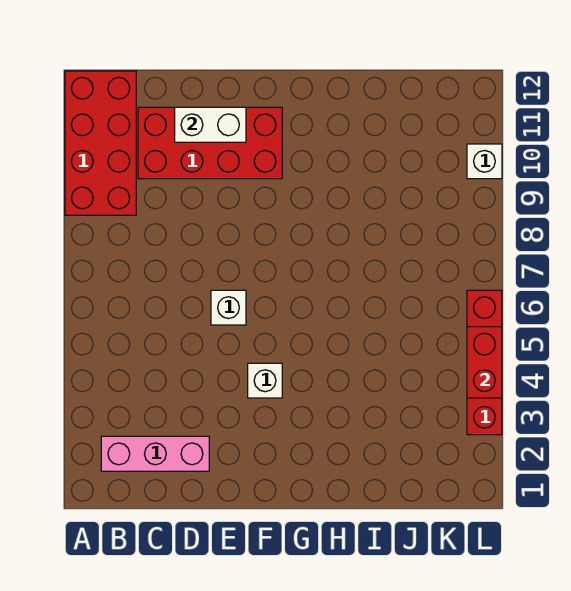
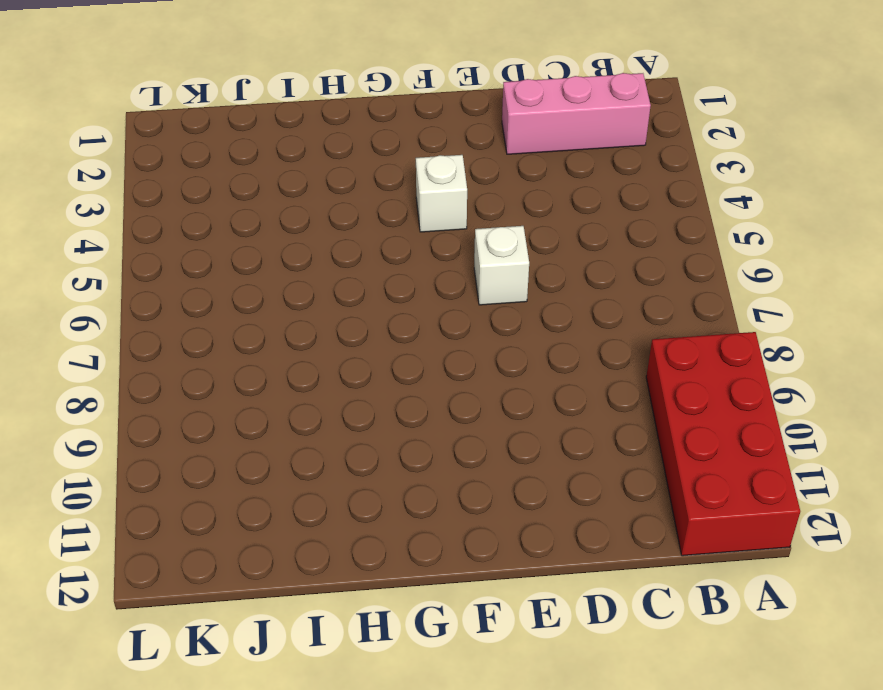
none -> red brick C10:F11 level 1
none -> red brick L3:L6 level 1

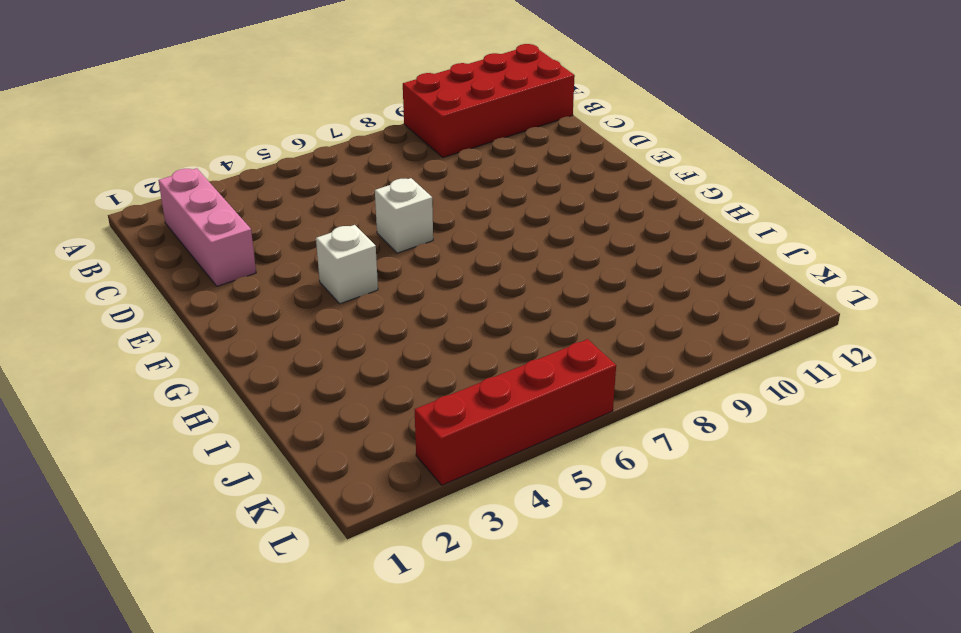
none -> red brick C10:F11 level 1
none -> white brick L10 level 1

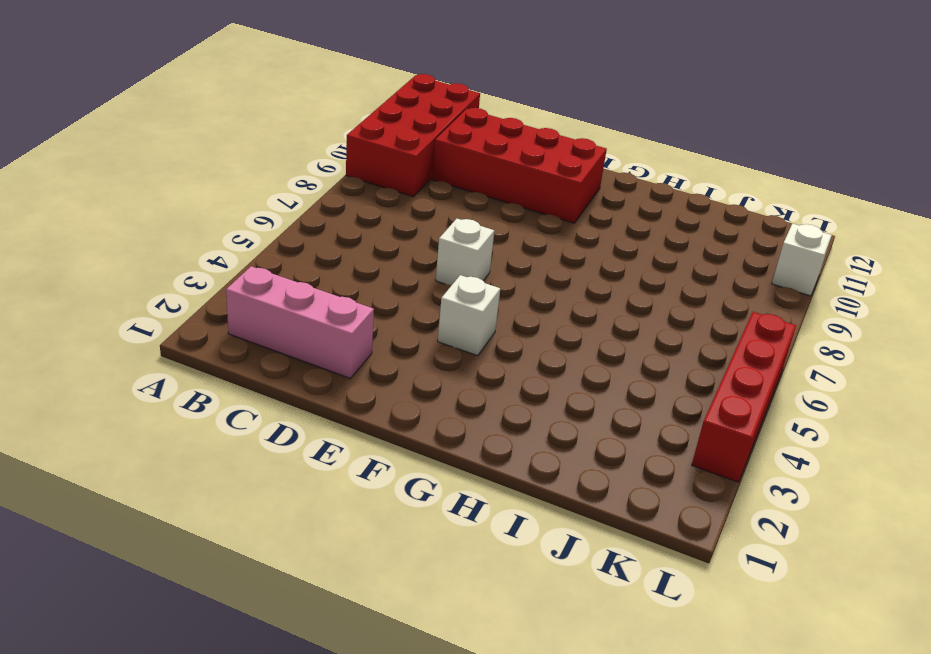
none -> white brick D11:E11 level 2
none -> red brick L4:L5 level 2

